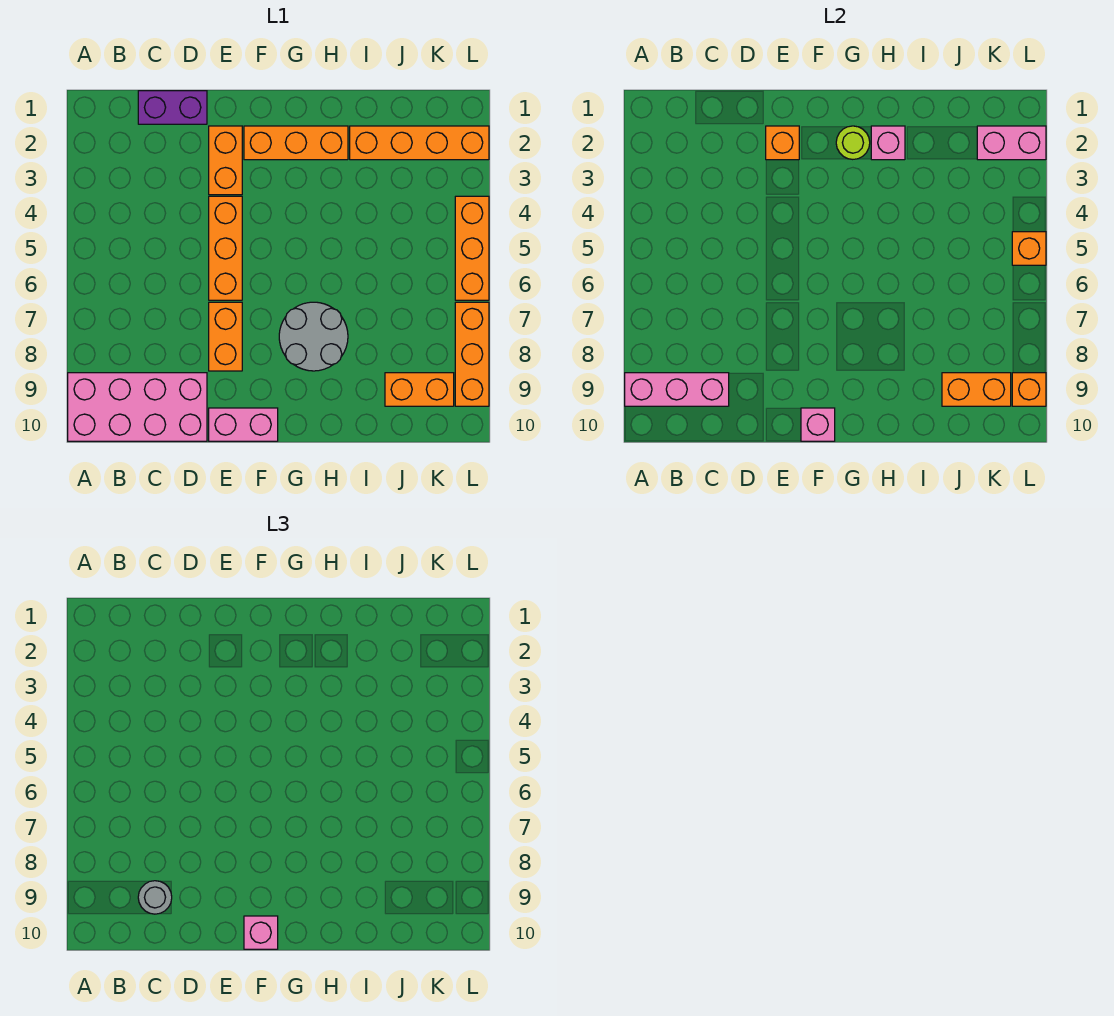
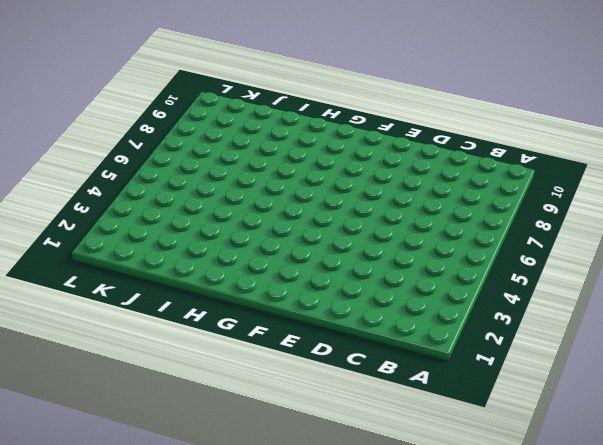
none -> pink brick A9:D10 level 1
none -> purple brick C1:D1 level 1
none -> orange brick E2:E3 level 1

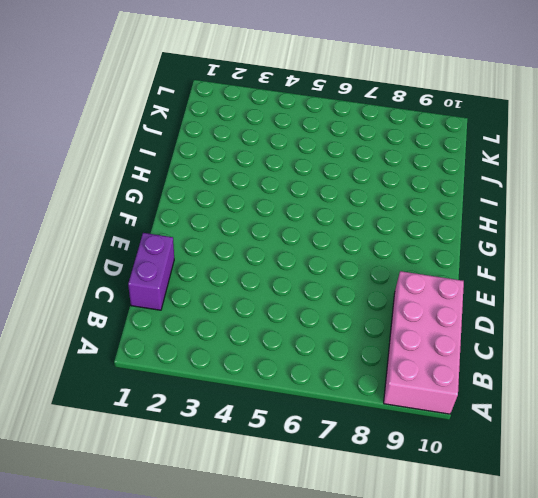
none -> orange brick E2:E3 level 1
none -> orange brick E4:E6 level 1
none -> orange brick E7:E8 level 1

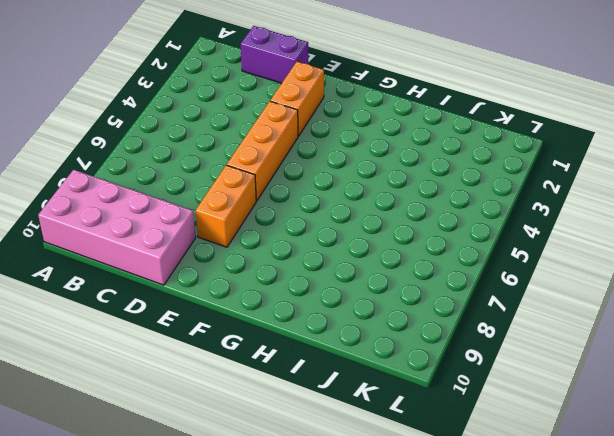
none -> pink brick E10:F10 level 1
none -> orange brick F2:H2 level 1
none -> grey round brick G7:H8 level 1

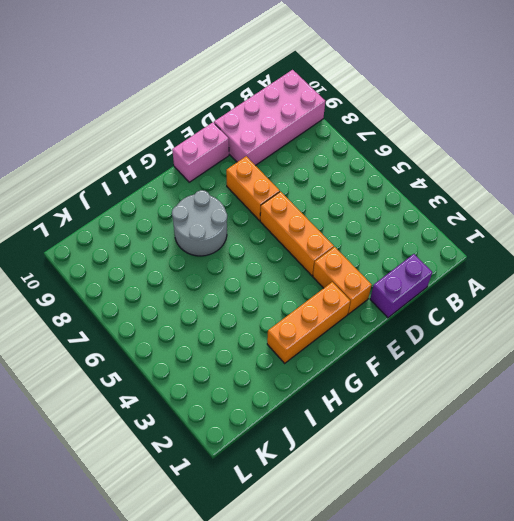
none -> orange brick I2:L2 level 1
none -> orange brick J9:K9 level 1
none -> orange brick L4:L6 level 1

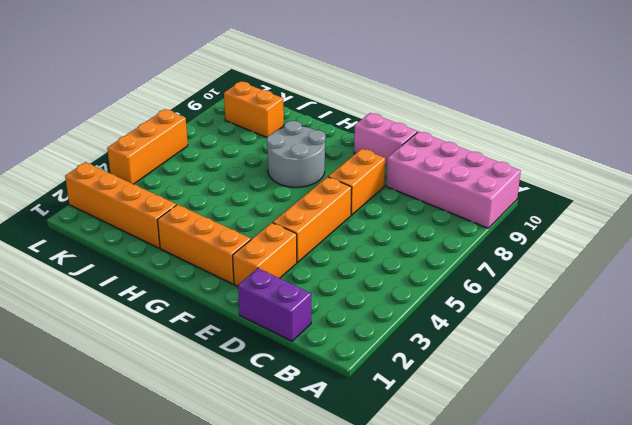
none -> orange brick L7:L9 level 1
none -> pink brick A9:C9 level 2
none -> orange brick E2 level 2

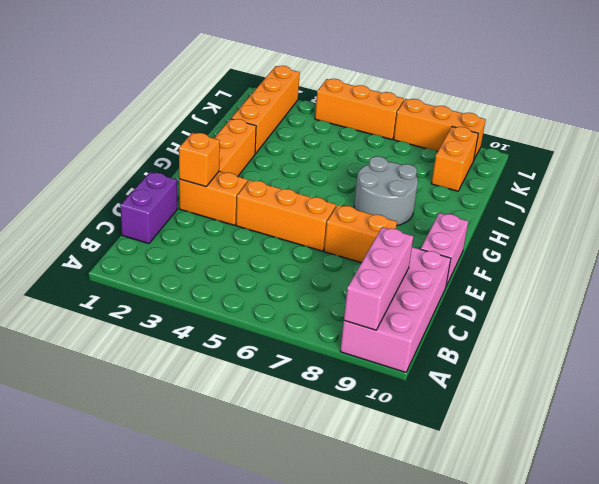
none -> pink brick F10 level 2
none -> lime round brick G2 level 2
none -> pink brick H2 level 2

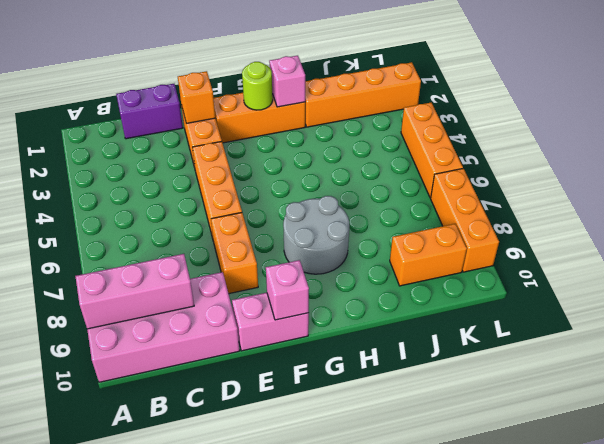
none -> orange brick J9:K9 level 2
none -> pink brick K2:L2 level 2
none -> orange brick L5 level 2

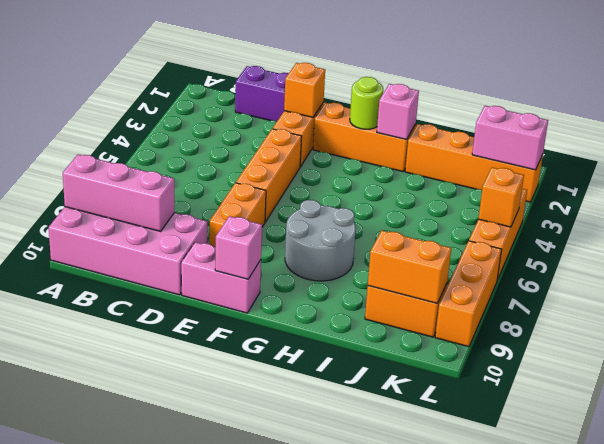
none -> orange brick L9 level 2
none -> grey round brick C9 level 3
none -> pink brick F10 level 3

